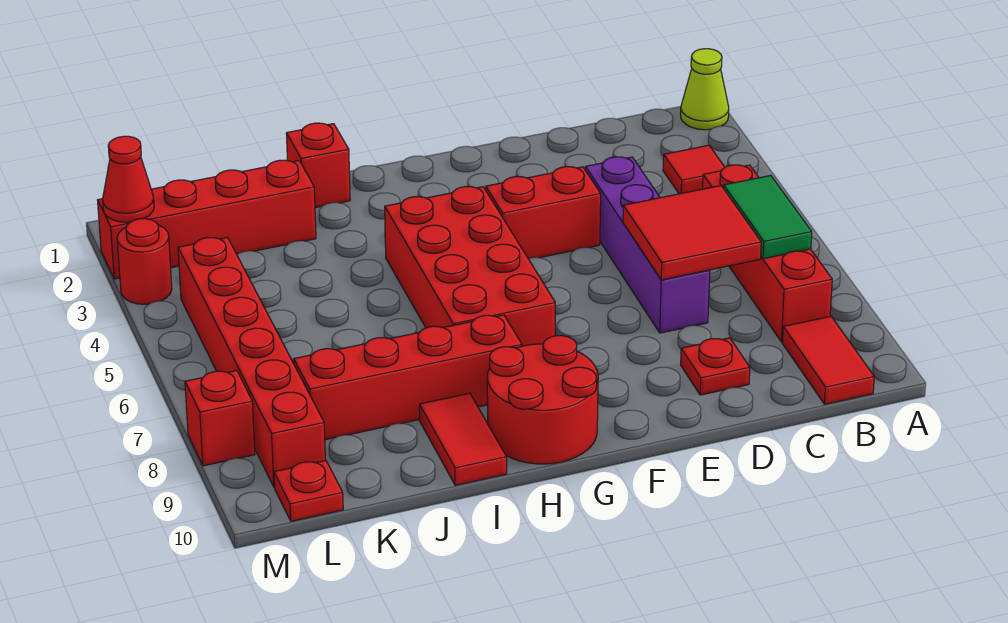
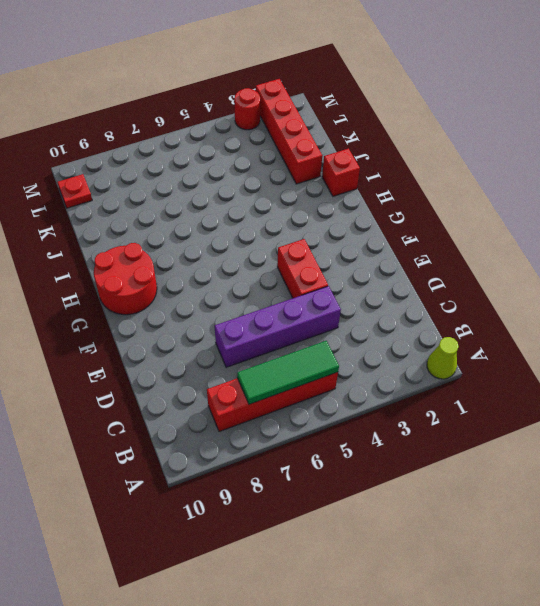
green tile B5:B7 level 2 -> green tile B6:B7 level 2
none -> red tile B3 level 1
none -> red tile B9:B10 level 1
none -> red plate D9 level 1

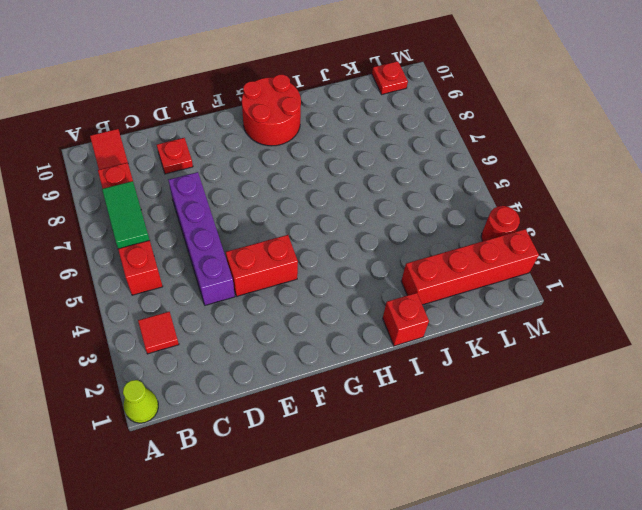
none -> red brick G4:H7 level 1
none -> red brick H8:K8 level 1
none -> red tile I9:I10 level 1

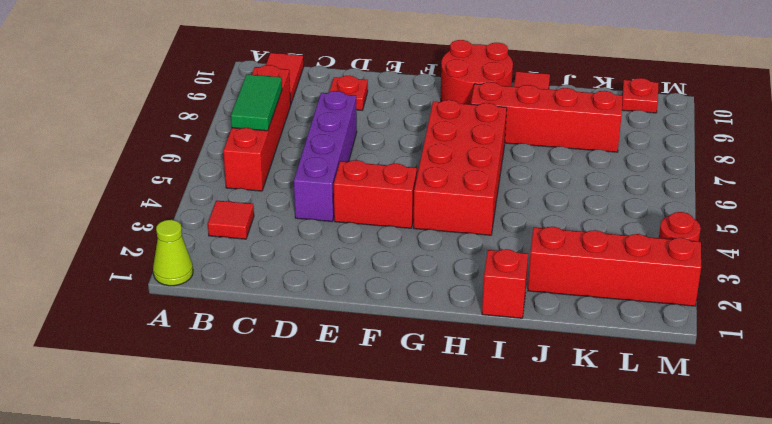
none -> red brick L4:L9 level 1
none -> red brick M8 level 1
none -> red tile C6:D7 level 2

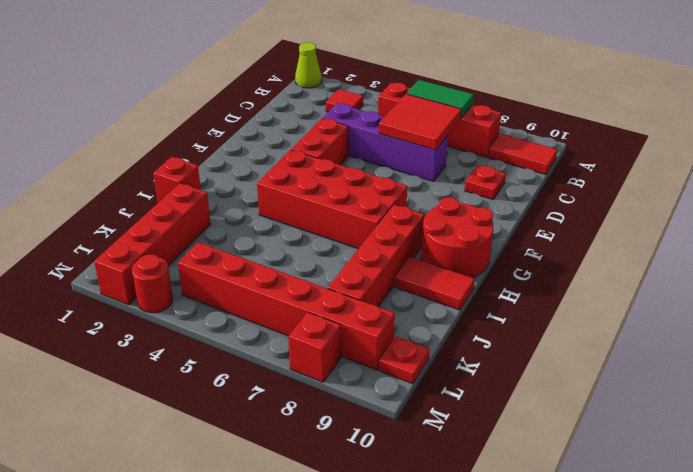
none -> red cone M2 level 2

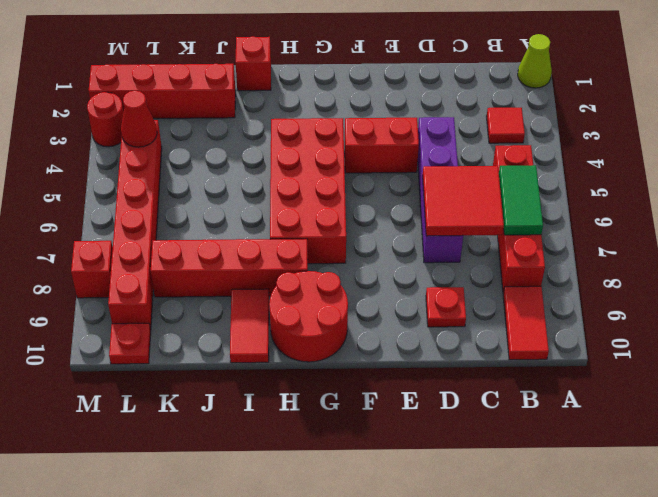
red cone L4 level 2 -> red cone M2 level 2

